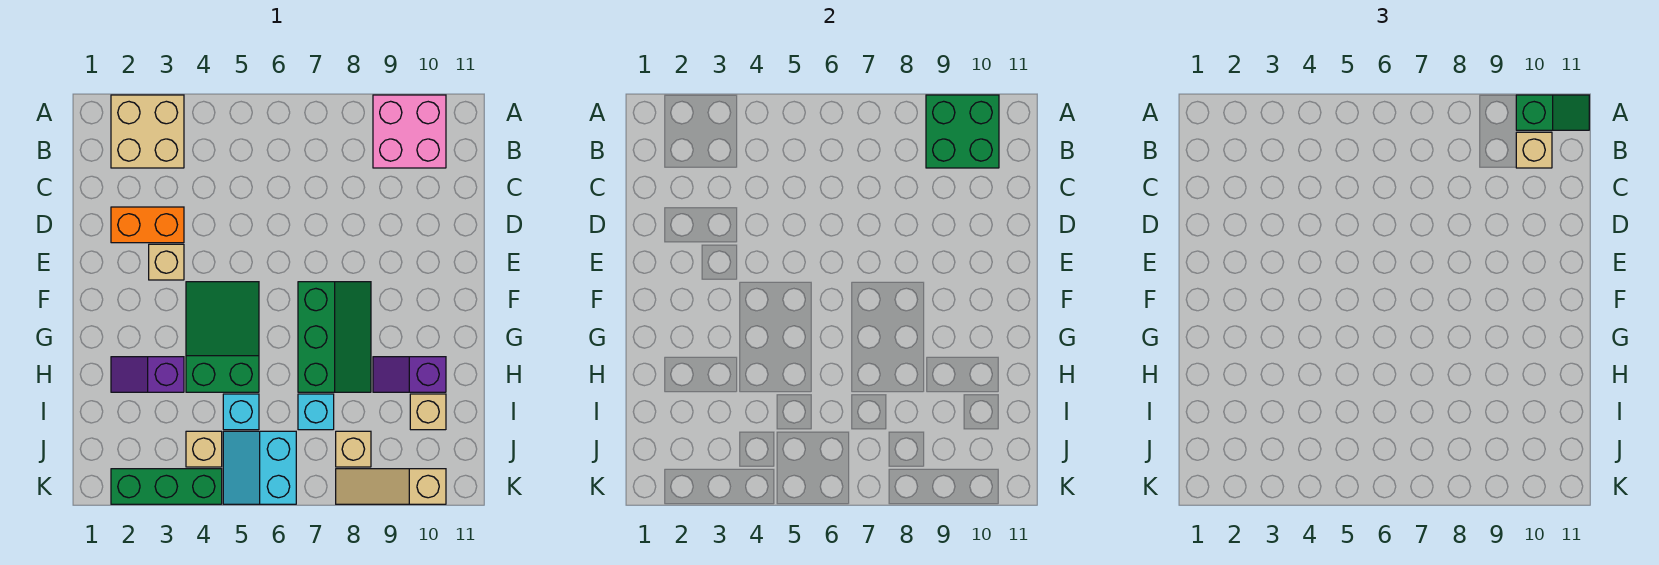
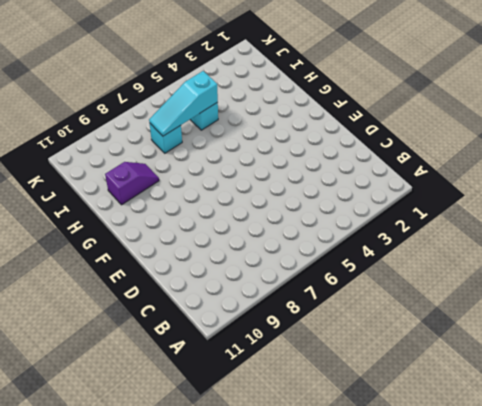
cyan slope I5:I7 level 2 top 5 -> none
none -> tan brick A2:B3 level 1
none -> pink brick A9:B10 level 1
none -> orange brick D2:D3 level 1

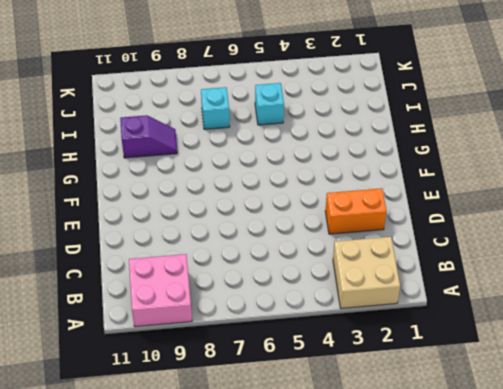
none -> tan brick E3 level 1
none -> green slope F4:H5 level 1 top H
none -> green slope F7:H8 level 1 top 7

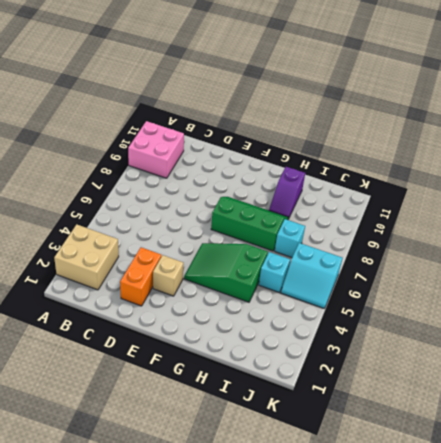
none -> purple slope H2:H3 level 1 top 3
none -> tan brick I10 level 1
none -> tan brick J4 level 1

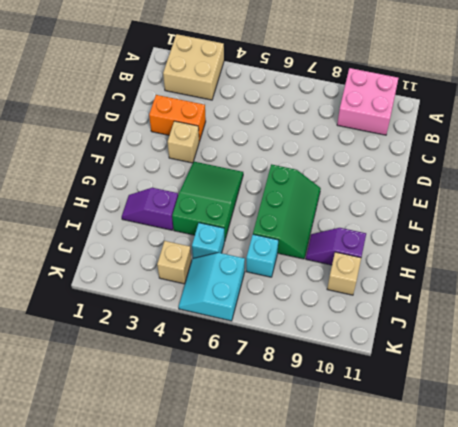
none -> tan brick J8 level 1
none -> green brick K2:K4 level 1
none -> tan slope K8:K10 level 1 top 10

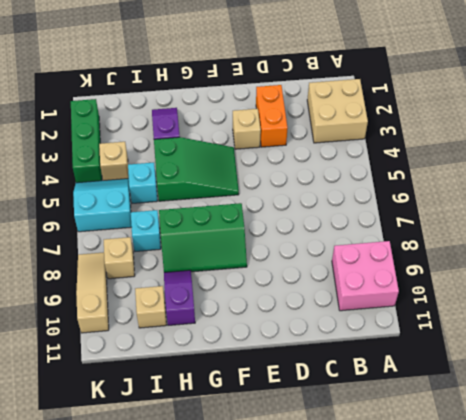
none -> green brick A9:B10 level 2
none -> green slope A10:A11 level 3 top 10
none -> tan brick B10 level 3

